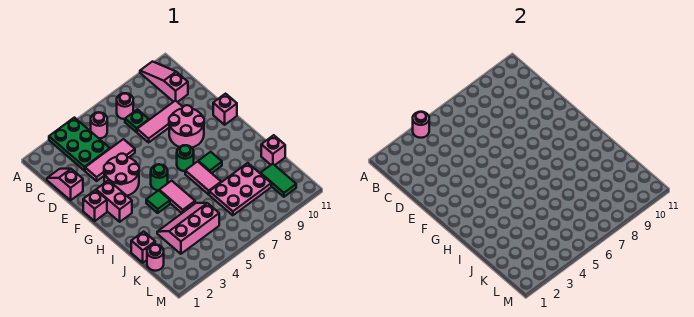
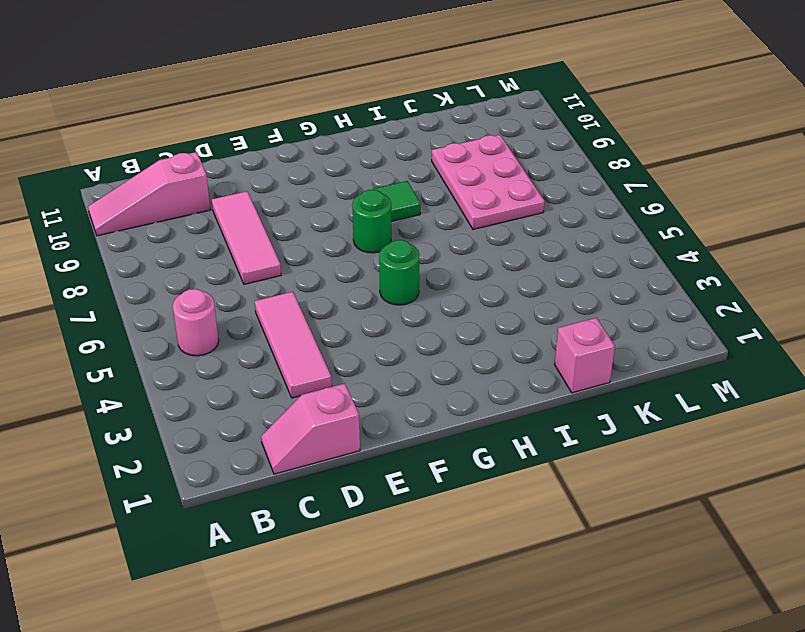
none -> green plate A3:C4 level 1
none -> pink round brick B7 level 1
none -> green plate C7 level 1

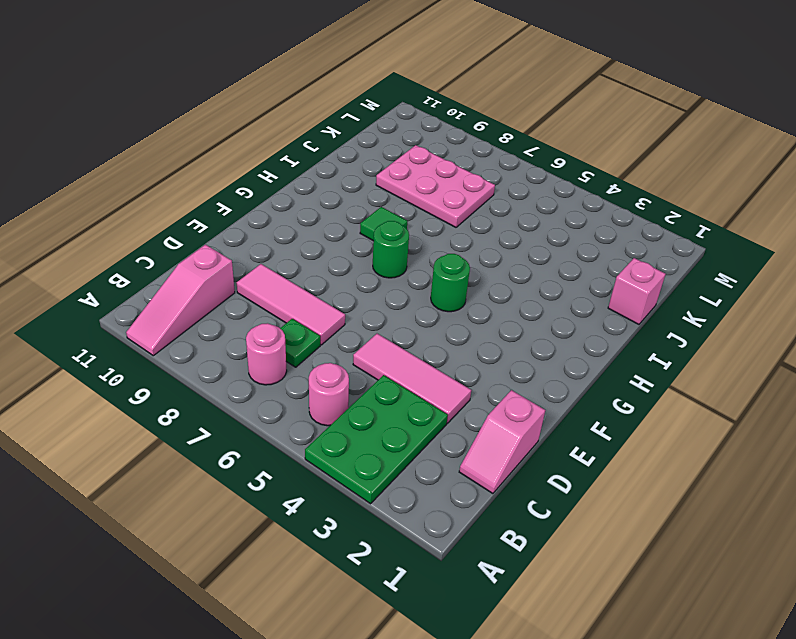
none -> pink round brick E3:F4 level 1
none -> pink round brick E8:F9 level 1
none -> pink brick F1 level 1

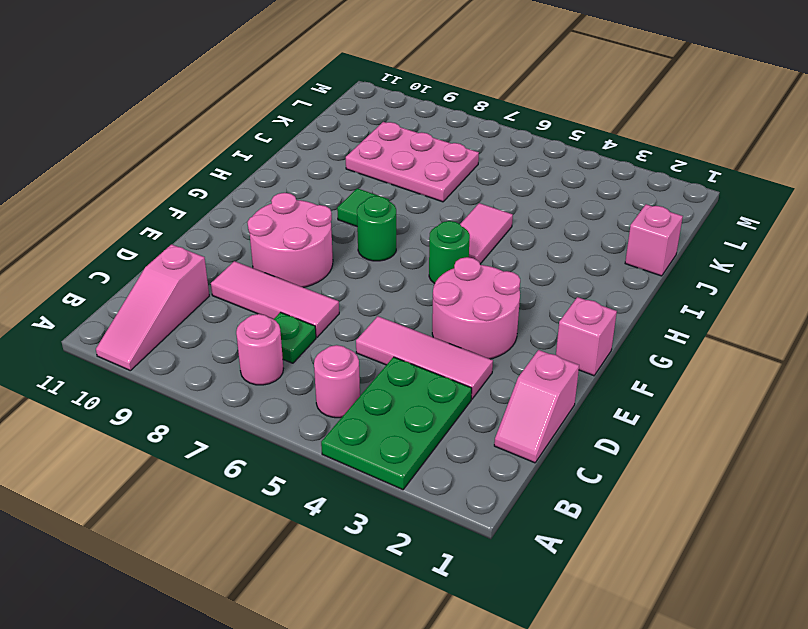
none -> pink brick F2:G2 level 1
none -> pink brick F11 level 1
none -> green tile H4 level 1

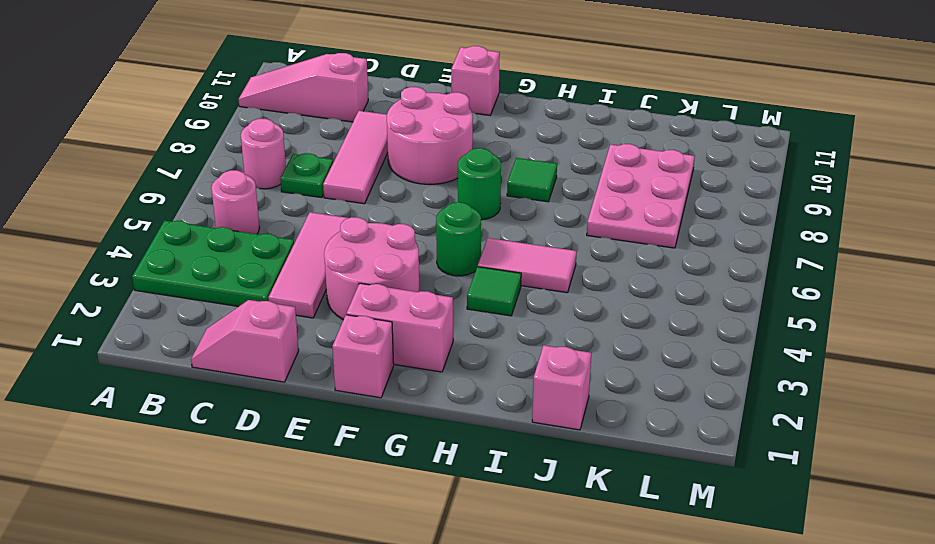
none -> pink tile H7:I7 level 1
none -> pink slope J3:K5 level 1 top K
none -> pink brick J11 level 1

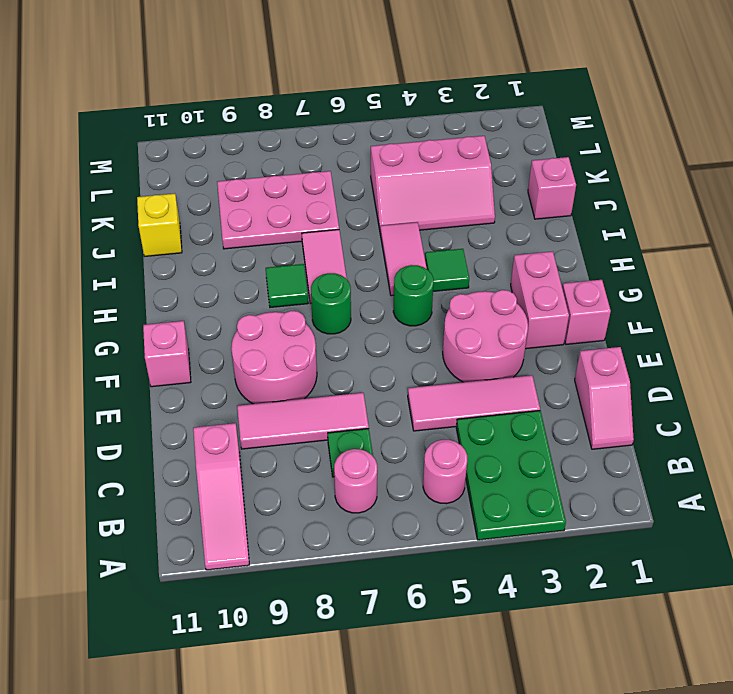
yellow brick J11 level 1 -> pink brick J11 level 1
none -> pink round brick K1 level 1
none -> green tile K10:L10 level 1
none -> pink round brick A4 level 2

